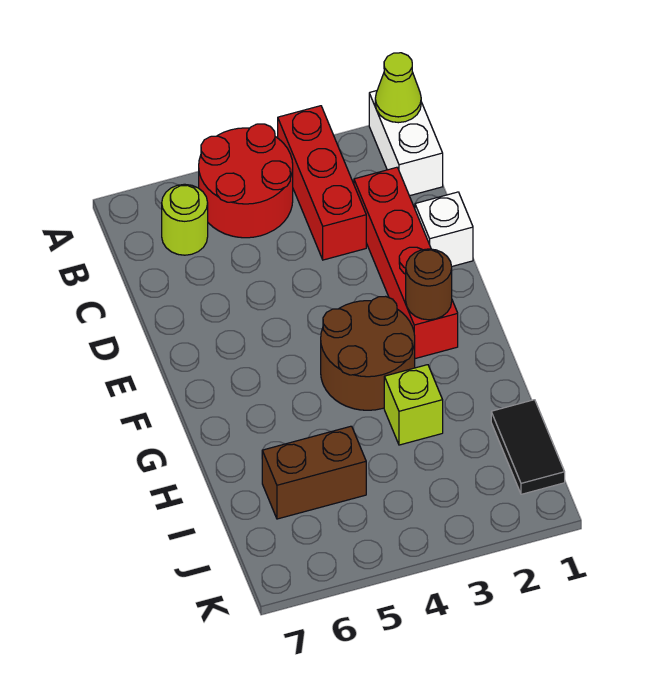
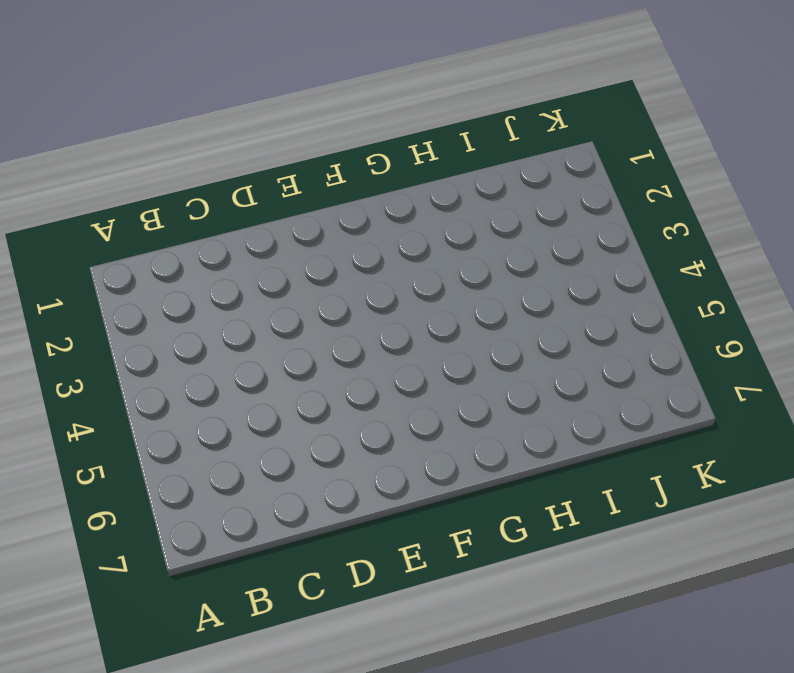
none -> white brick A1:B1 level 1
none -> red brick A3:C3 level 1
none -> red round brick A4:B5 level 1

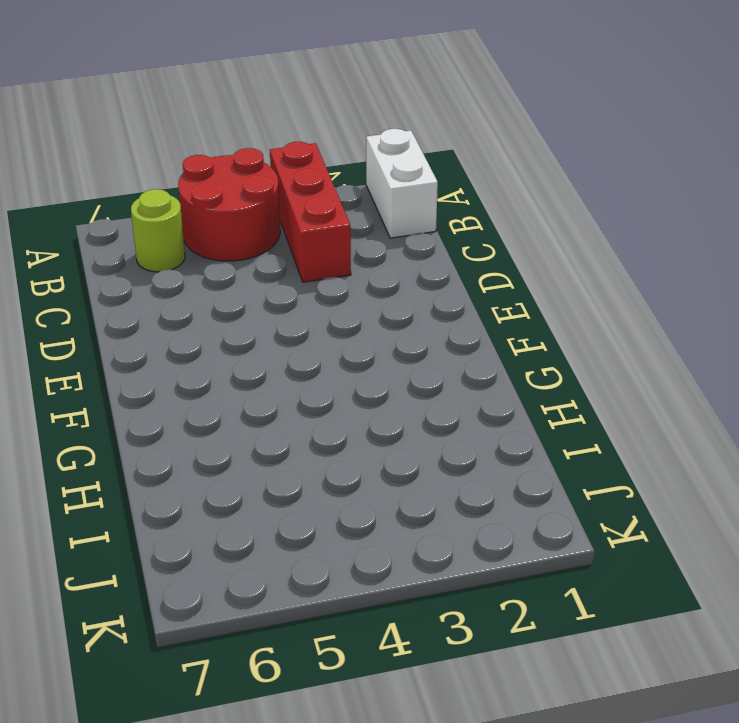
none -> red brick C2:F2 level 1
none -> white brick D1 level 1
none -> brown round brick F3:G4 level 1

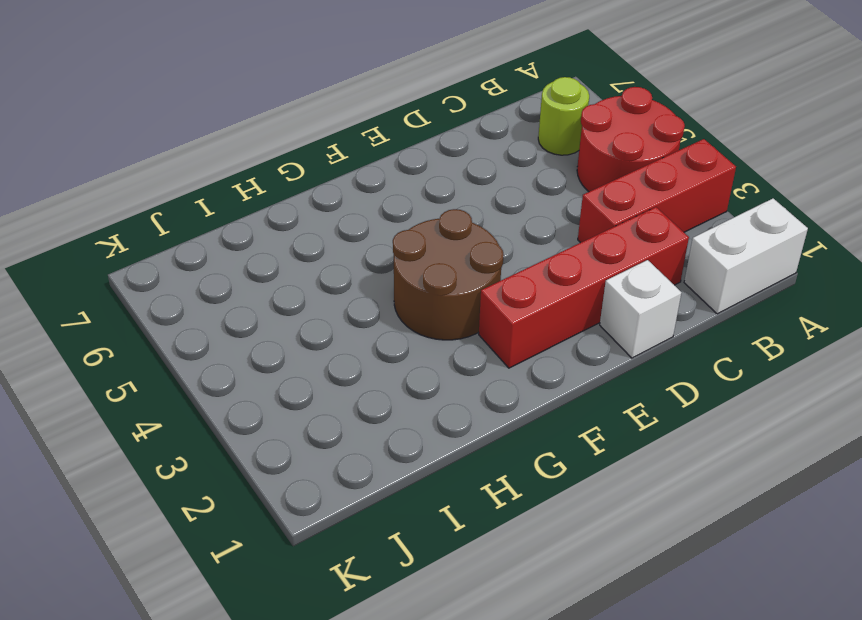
none -> lime brick H3 level 1
none -> black tile I1:J1 level 1
none -> brown brick I5:I6 level 1

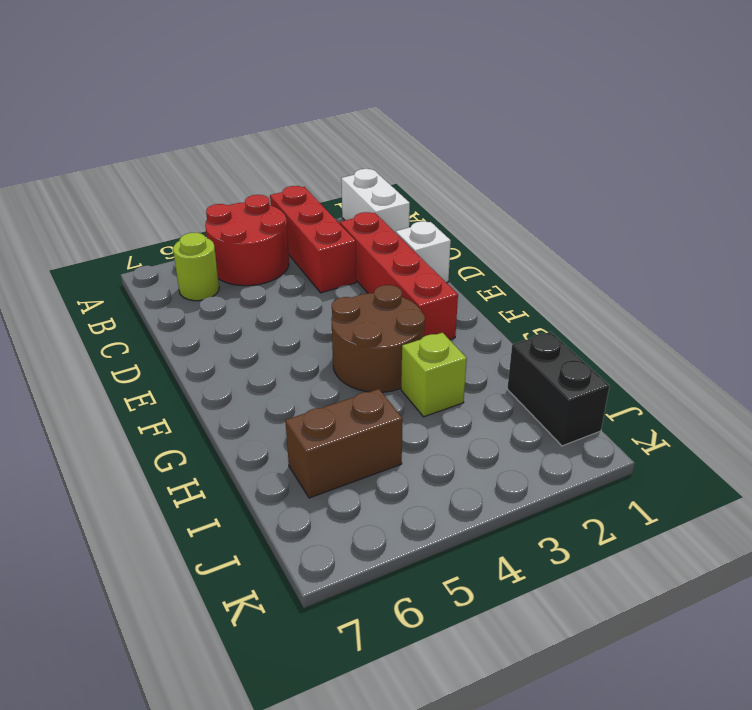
black brick I1:J1 level 1 -> black tile I1:J1 level 1
none -> lime cone A1 level 2
none -> brown round brick F2 level 2

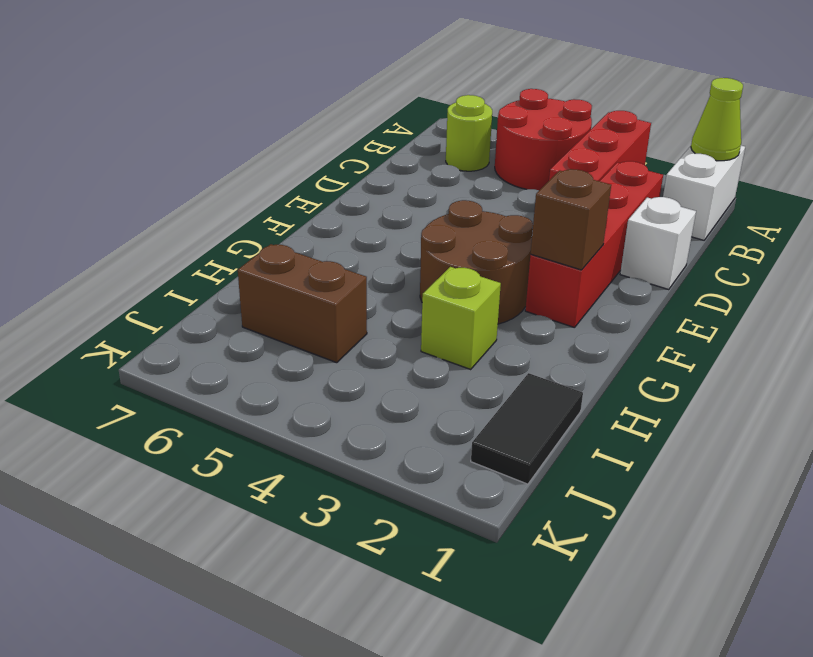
brown brick F2 level 2 -> brown round brick F2 level 2

